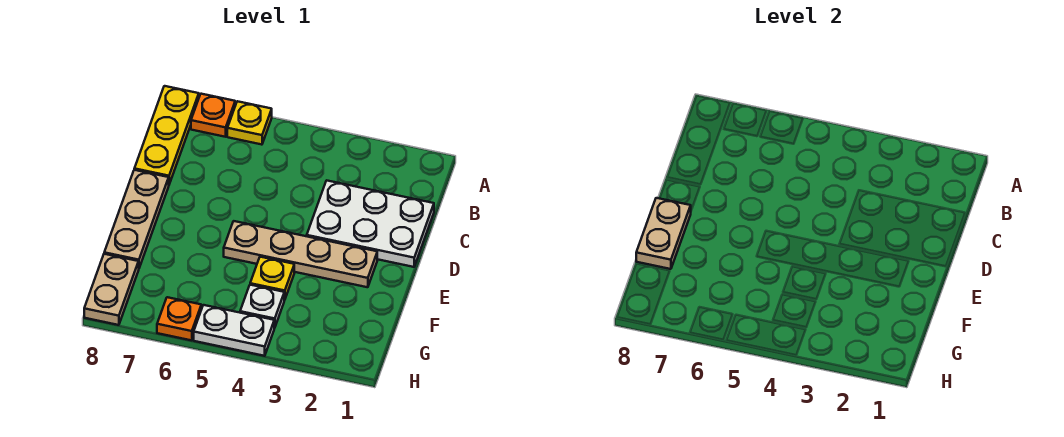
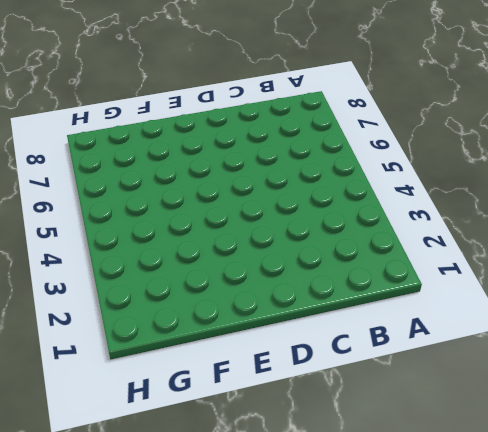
none -> yellow plate A6 level 1
none -> orange plate A7 level 1
none -> yellow plate A8:C8 level 1

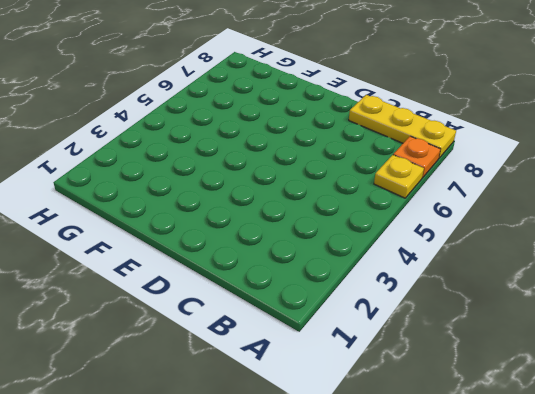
none -> white plate C1:D3 level 1
none -> tan plate D8:F8 level 1
none -> tan plate E2:E5 level 1

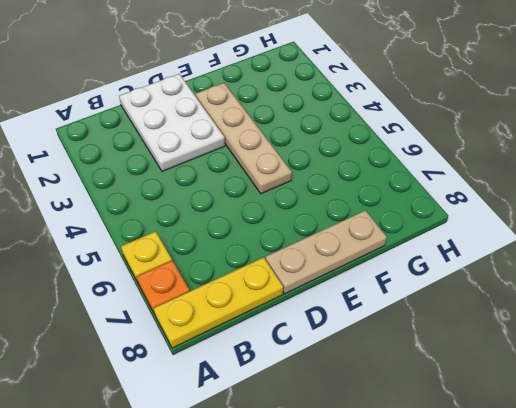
none -> yellow plate F4 level 1
none -> white plate G4 level 1
none -> tan plate G8:H8 level 1

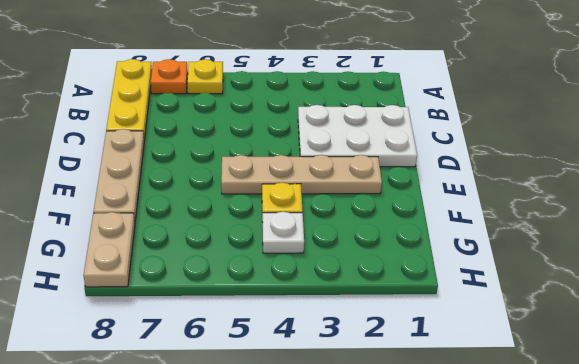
none -> white plate H4:H5 level 1
none -> orange plate H6 level 1
none -> tan plate E8:F8 level 2

